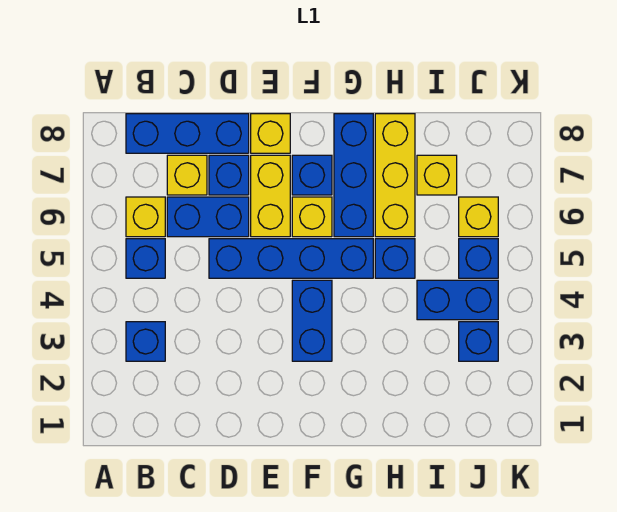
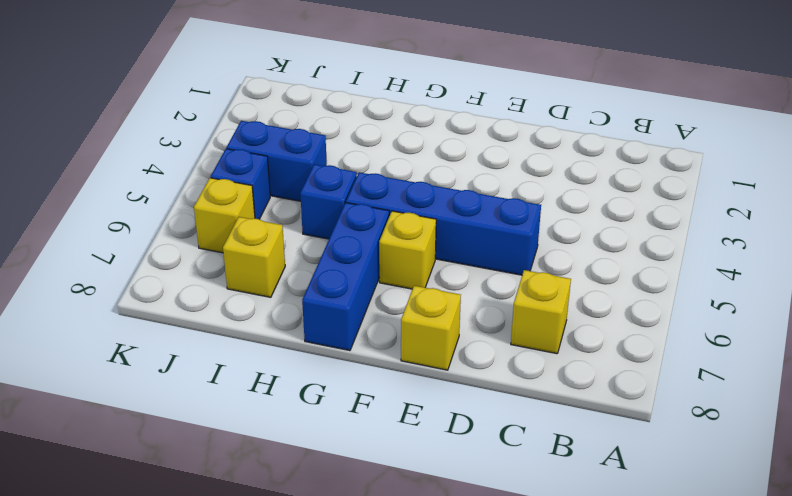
none -> blue brick B3 level 1
none -> blue brick B5 level 1
none -> yellow brick B6 level 1

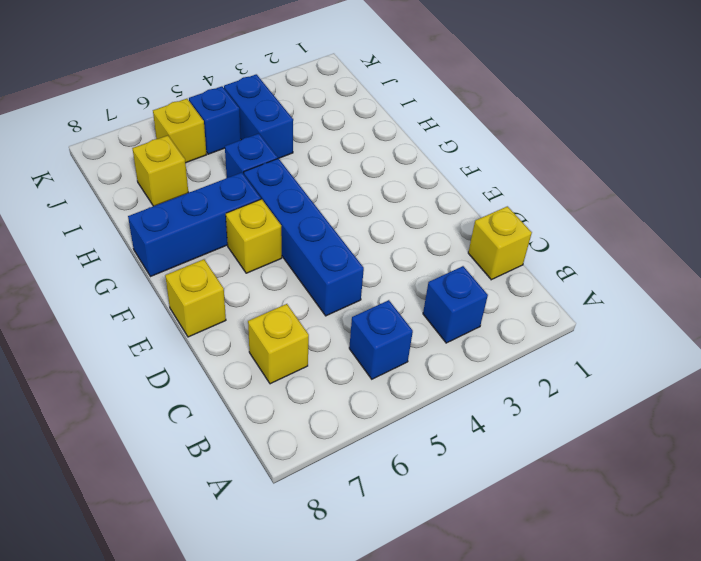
yellow brick C1 level 1 -> yellow brick B6 level 1
none -> blue brick B8:D8 level 1
none -> blue brick C6:D6 level 1
none -> blue brick D7 level 1

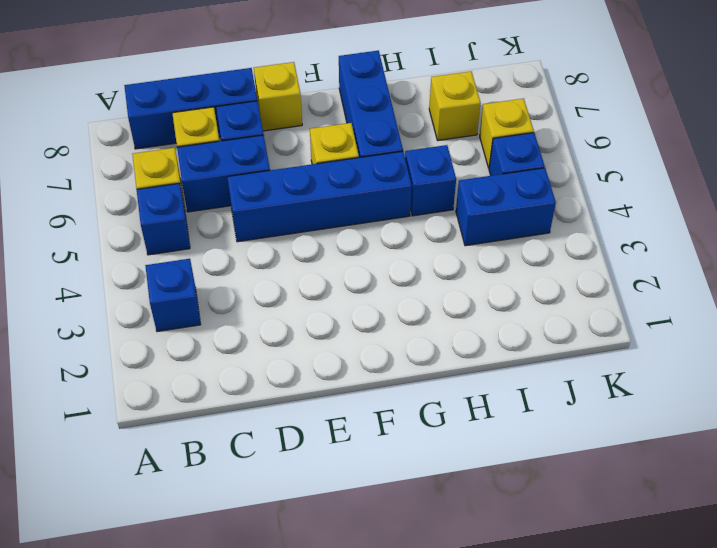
none -> yellow brick E6:E7 level 1
none -> blue brick F3:F4 level 1
none -> blue brick F7 level 1

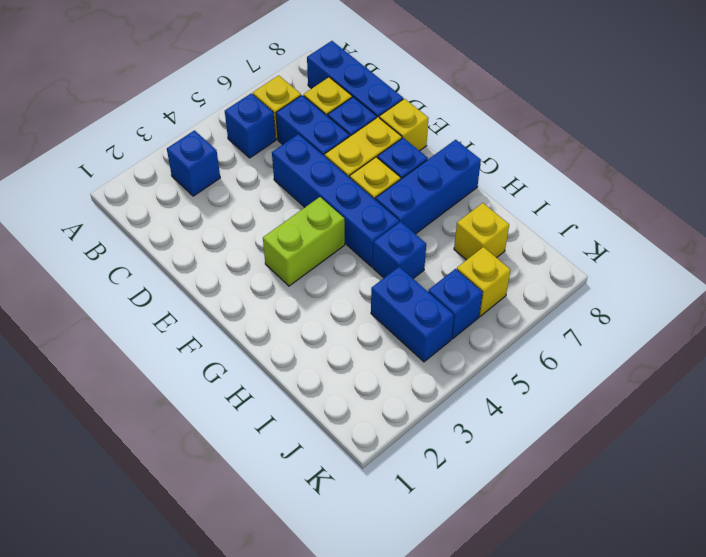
lime brick F3:F4 level 1 -> blue brick F3:F4 level 1
none -> yellow brick H6:H8 level 1
none -> blue brick J3 level 1

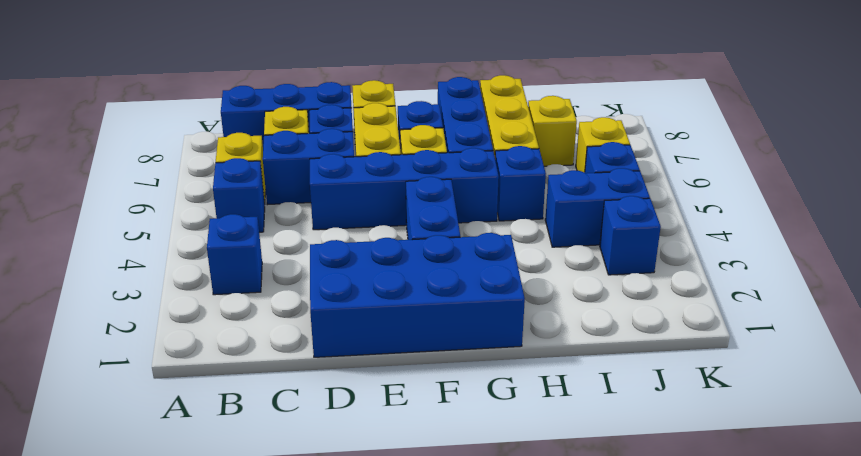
blue brick D1:G2 level 1 -> none

